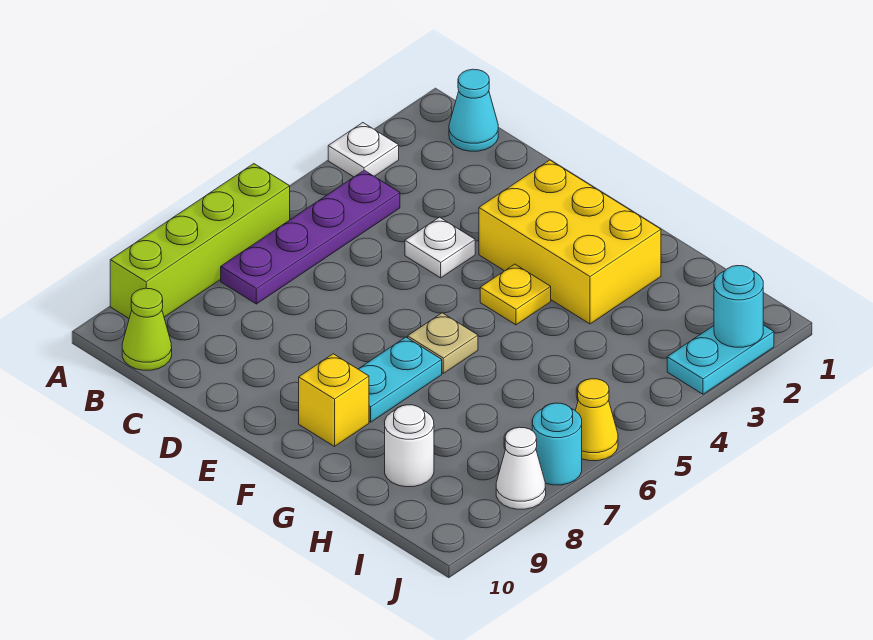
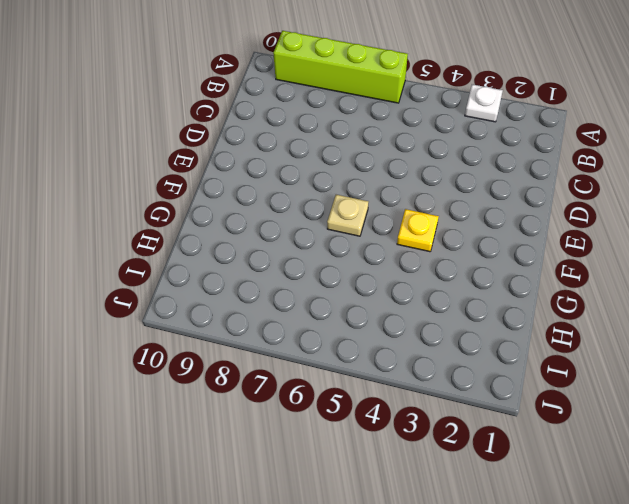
none -> cyan cone B1 level 1
none -> purple plate B4:B7 level 1
none -> lime cone B10 level 1

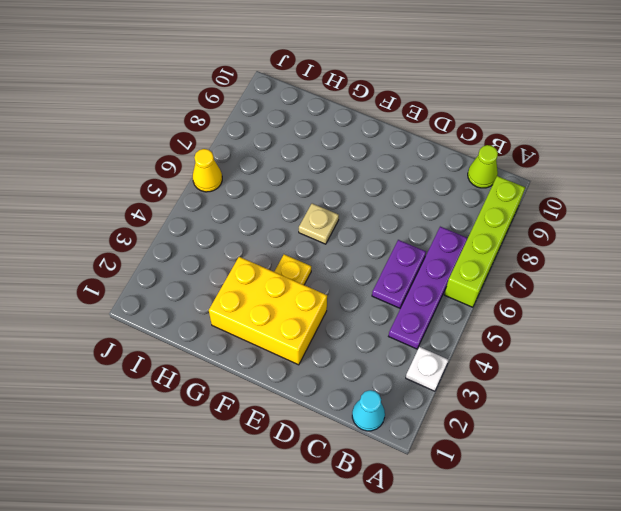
purple plate C5:C6 level 1 -> none
none -> white plate D4 level 1
none -> cyan plate F7:F8 level 1
none -> yellow brick F9 level 1

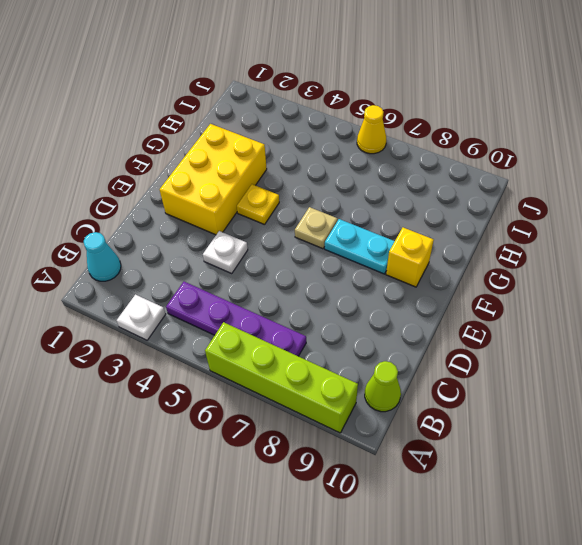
none -> white round brick H9 level 1
none -> cyan plate J2:J3 level 1
none -> cyan round brick J7 level 1

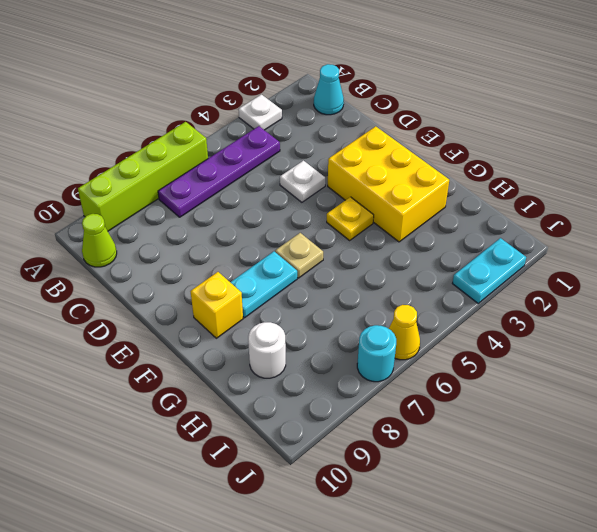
none -> white cone J8 level 1
none -> cyan round brick J2 level 2

